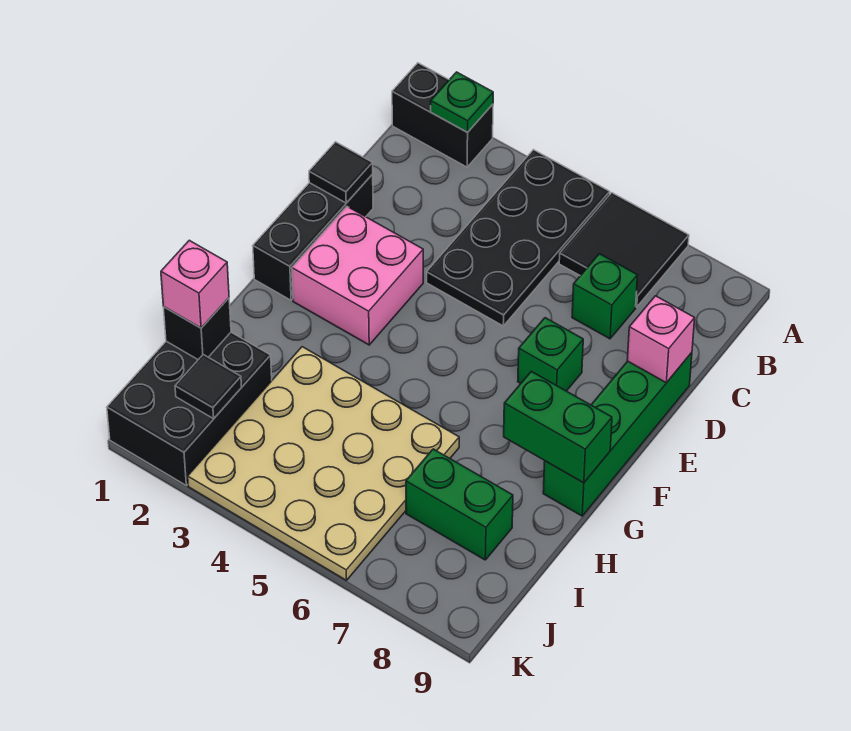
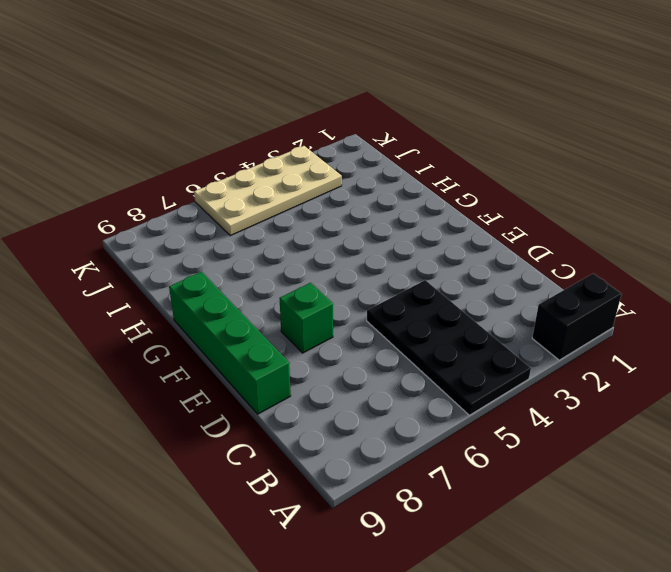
tan plate J3:K6 level 1 -> tan plate H3:K6 level 1
none -> black tile A6:B7 level 1
none -> green brick C7 level 1
none -> black brick D1:F1 level 1

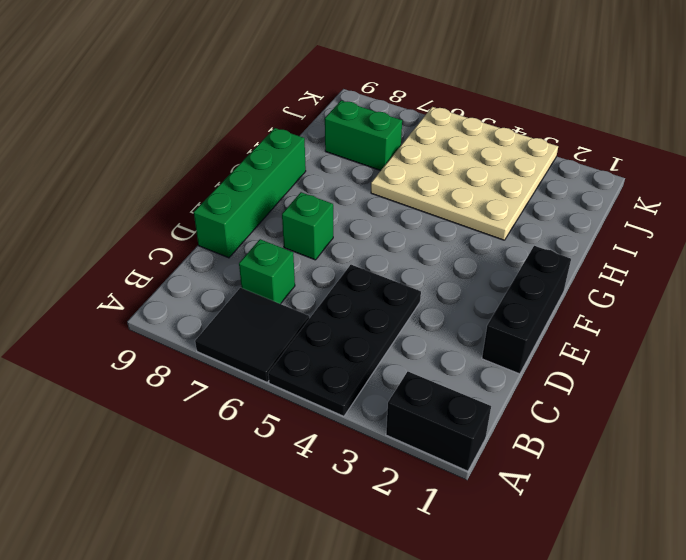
none -> pink brick E2:F3 level 1
none -> black brick I1:K2 level 1
none -> green plate A2 level 2

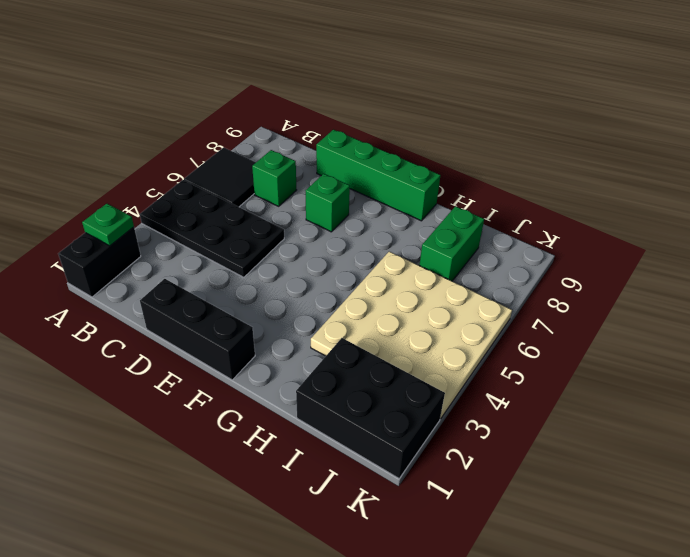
none -> pink brick E2:F3 level 1
none -> black tile D1 level 2
none -> pink brick D9 level 2

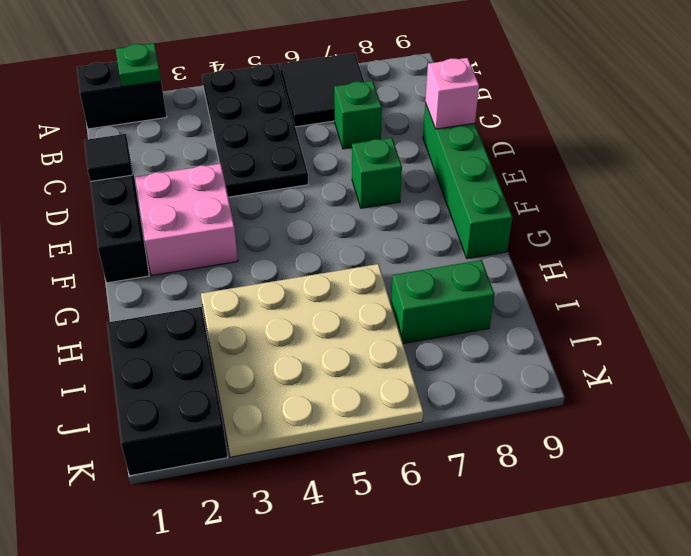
none -> green brick G8:G9 level 2
none -> black brick I1 level 2
none -> black tile J2 level 2

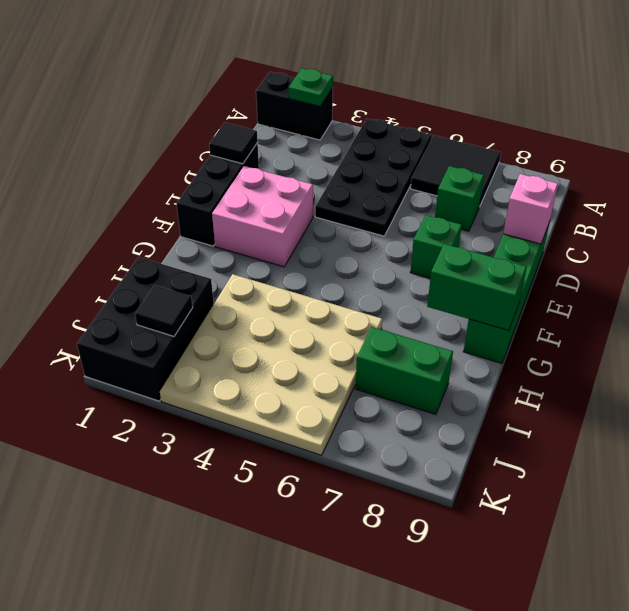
none -> black brick I1 level 2
none -> pink brick I1 level 3

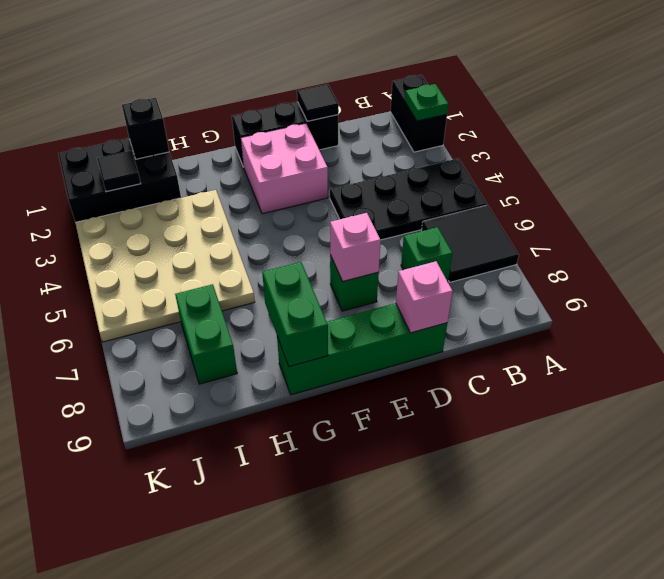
pink brick E7 level 2 -> pink brick I1 level 3

